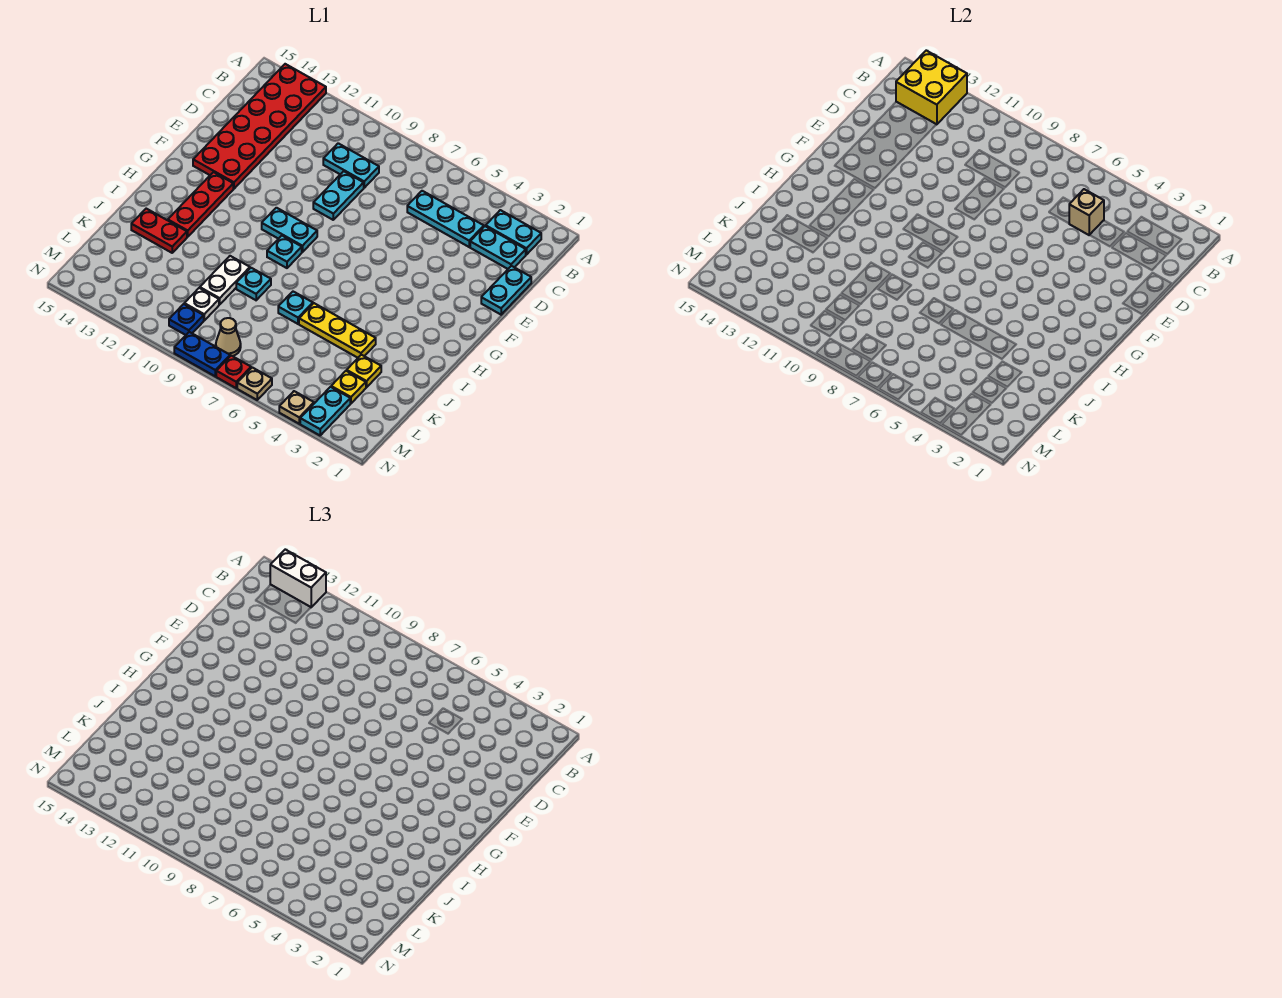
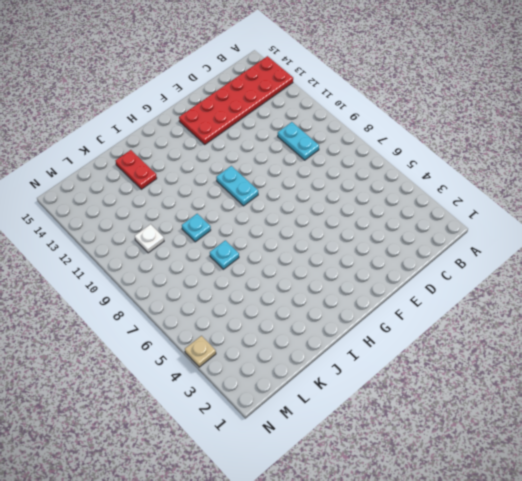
none -> cyan plate B2:B3 level 1
none -> cyan plate C2:C3 level 1
none -> cyan plate C4:C6 level 1

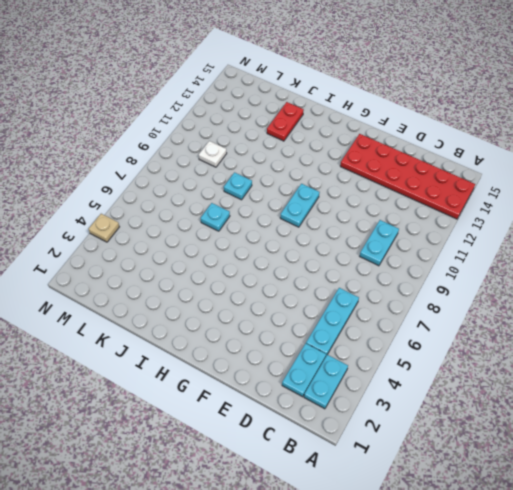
none -> cyan plate D1:E1 level 1
none -> cyan plate D9:E9 level 1
none -> red plate G13:I13 level 1

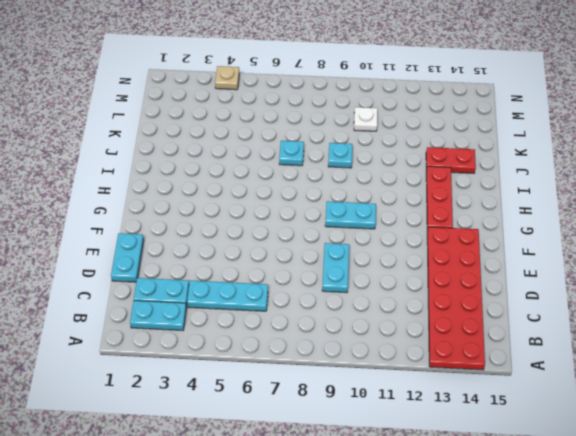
none -> cyan plate C9:C10 level 1
none -> cyan plate H9 level 1
none -> yellow plate J4:J6 level 1

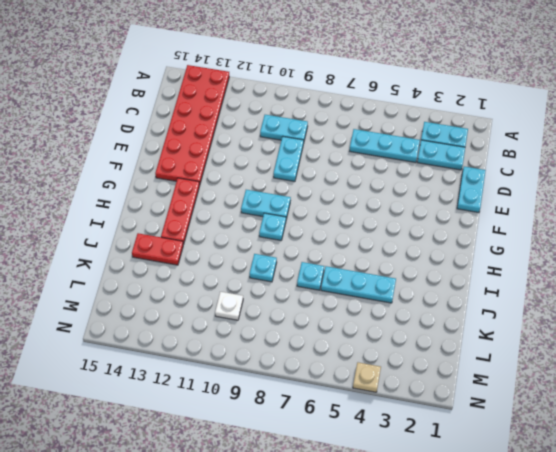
cyan plate J4:J6 level 1 -> yellow plate J4:J6 level 1
none -> white plate J10:K10 level 1
none -> yellow plate K3 level 1
none -> yellow plate L3 level 1

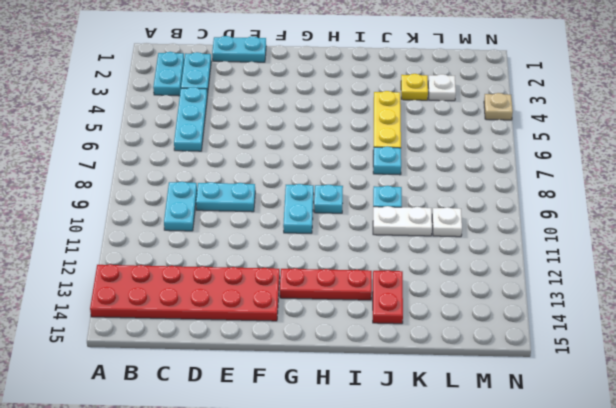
white plate L3 level 1 -> yellow plate L3 level 1
none -> cyan plate M3:N3 level 1
none -> tan cone M8 level 1
none -> blue plate M10 level 1

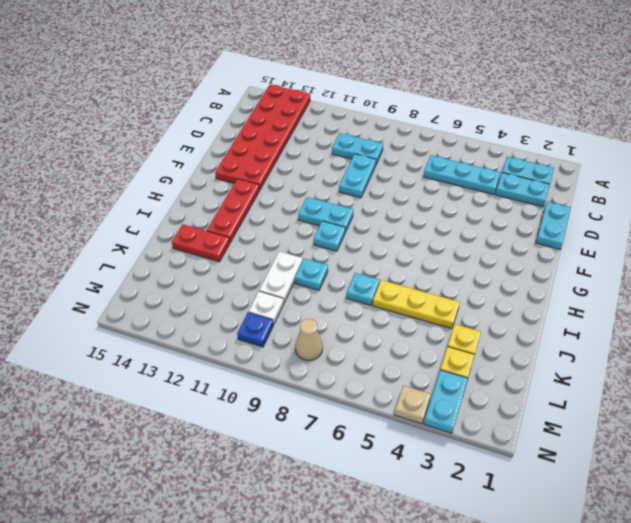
none -> tan plate N6 level 1
none -> red plate N7 level 1
none -> blue plate N8:N9 level 1

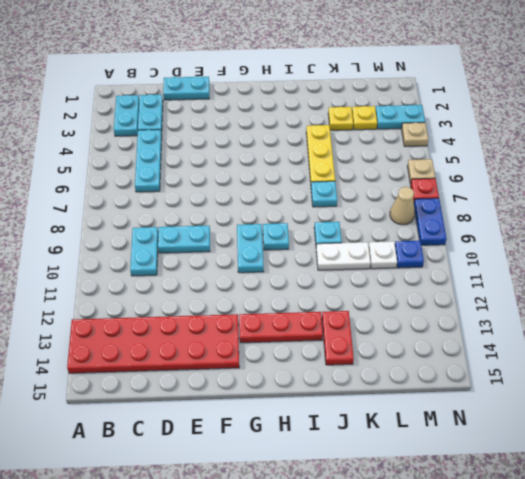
none -> yellow brick A13:B14 level 2
none -> tan brick C5 level 2
none -> white brick A13:A14 level 3

